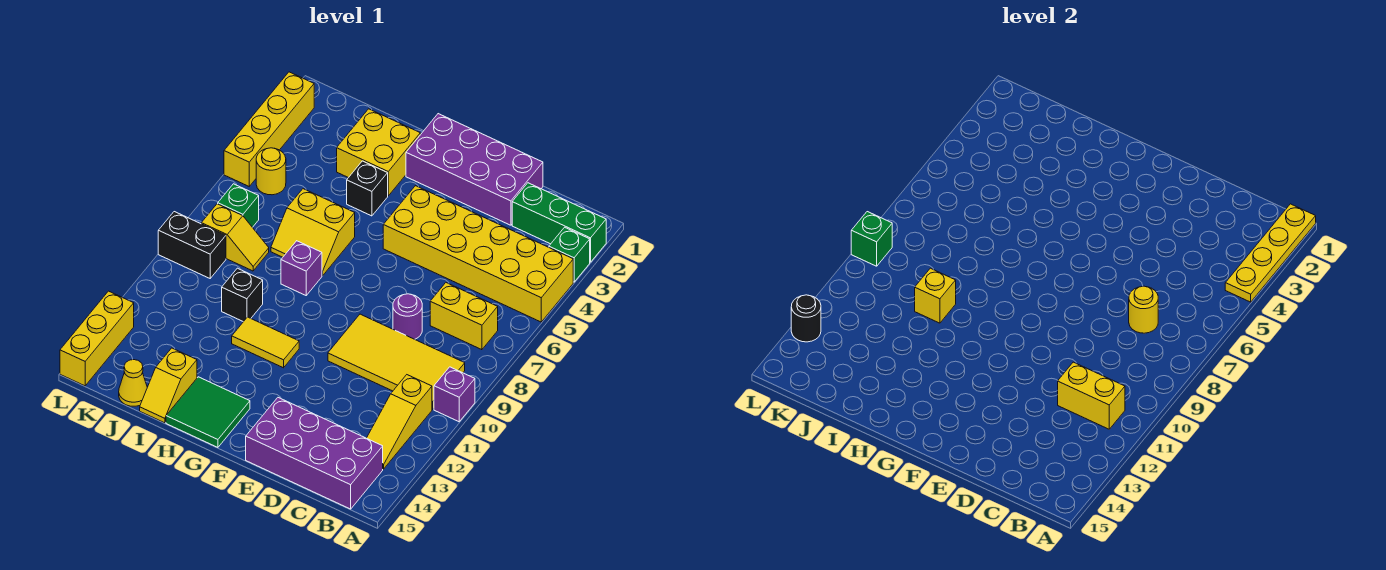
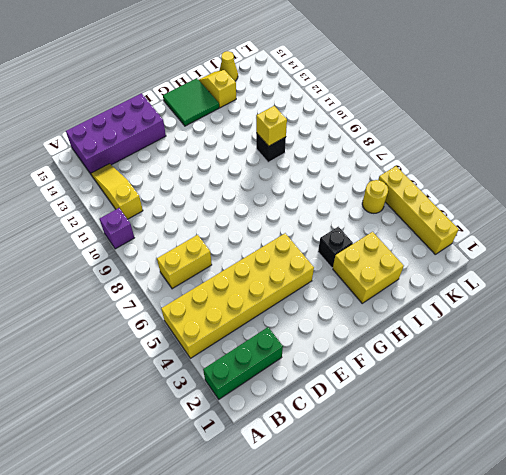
none -> green brick A3 level 1
none -> yellow tile B9:E10 level 1
none -> purple brick D1:G2 level 1
none -> purple round brick D8 level 1

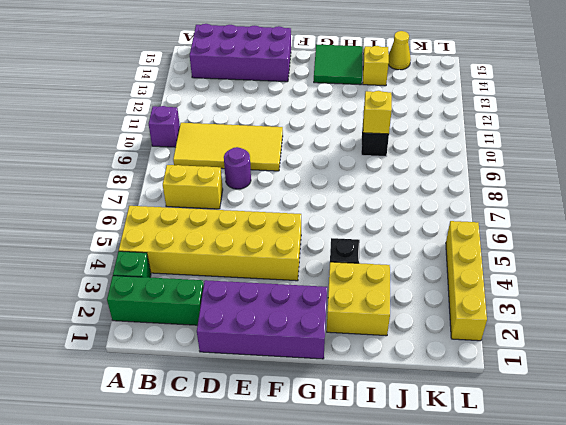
none -> yellow slope B11:B13 level 1 top 11
none -> yellow tile G11:H11 level 1
none -> yellow slope H6:I7 level 1 top 6
none -> purple brick H8 level 1

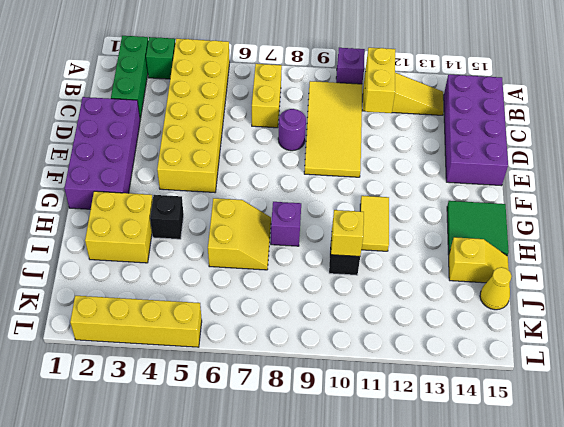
none -> yellow slope J8:K8 level 1 top K
none -> yellow round brick K5 level 1
none -> green brick K7 level 1
none -> black brick K9:L9 level 1

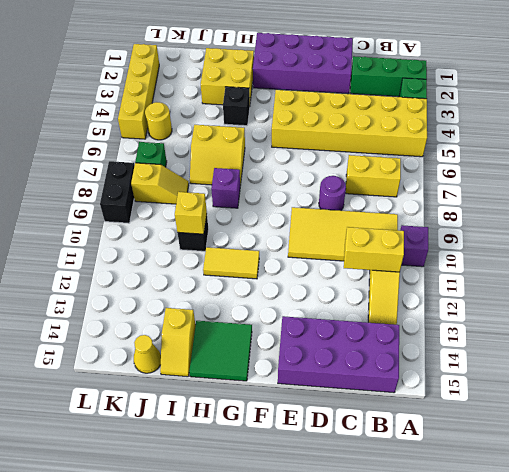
black brick L8:L9 level 1 -> black brick K9:L9 level 1
none -> yellow brick L13:L15 level 1
none -> yellow plate A1:A4 level 2
none -> yellow round brick C7 level 2
none -> green brick L9 level 2

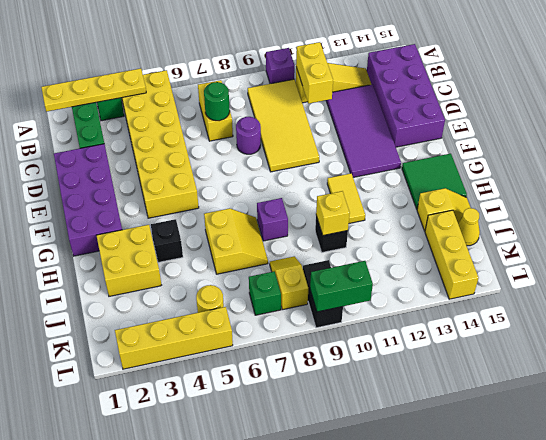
green round brick C7 level 2 -> yellow round brick C7 level 2
purple tile C12:F13 level 1 -> none
yellow brick J14:L14 level 1 -> yellow brick L13:L15 level 1
green brick L9:L10 level 2 -> green brick L9 level 2
none -> black round brick L13 level 2

